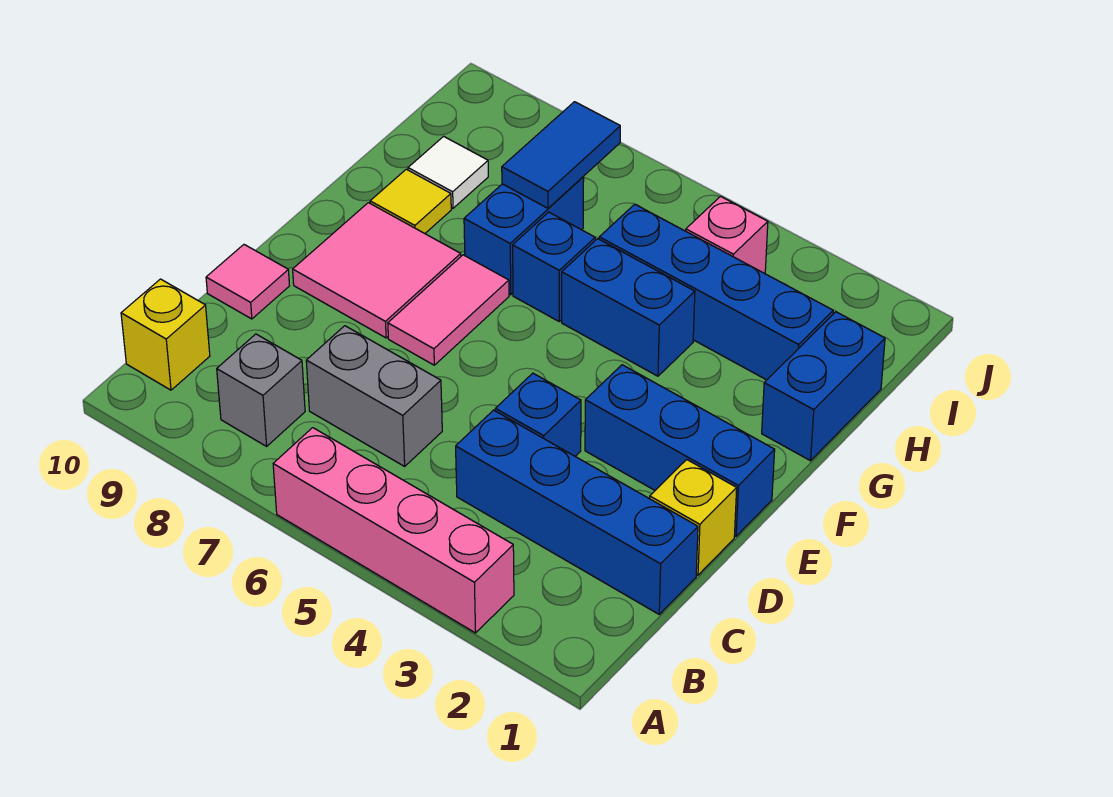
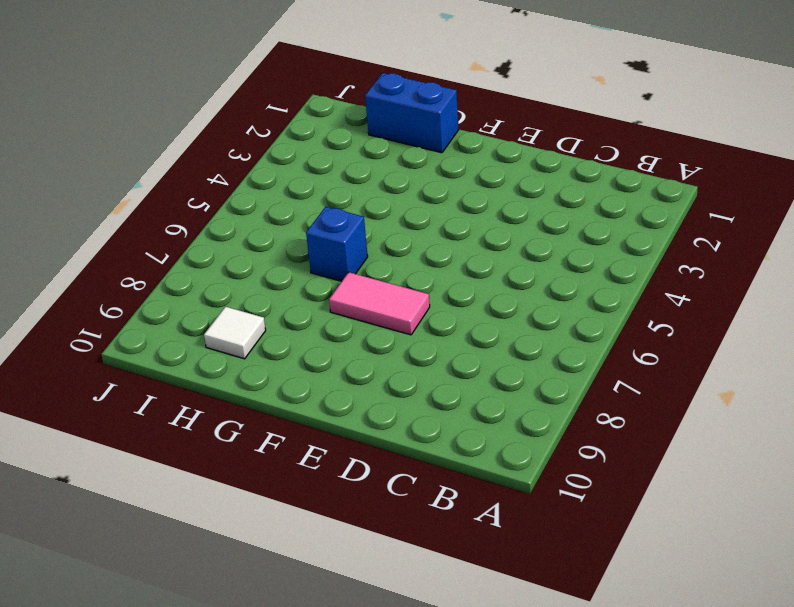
none -> pink brick A3:A6 level 1
none -> grey brick B8 level 1
none -> yellow brick B10 level 1

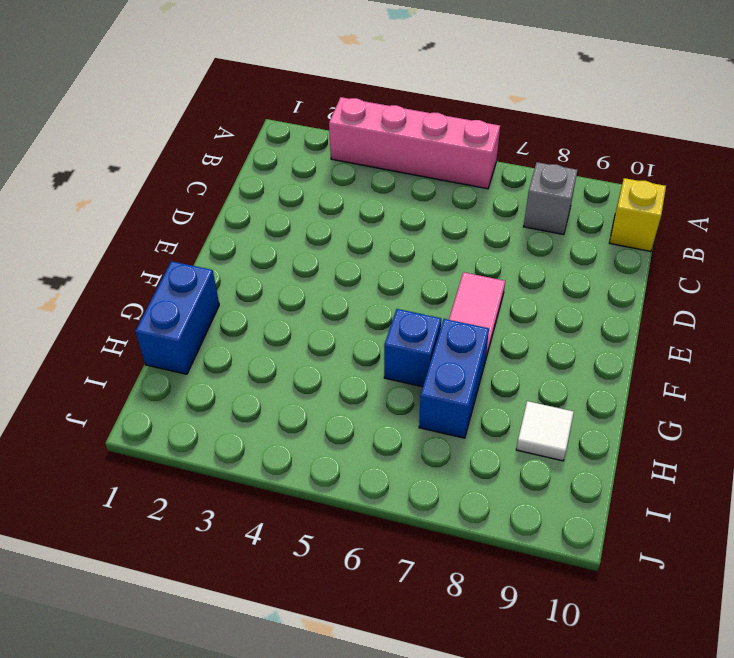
none -> blue brick C1:C4 level 1
none -> grey brick C6:C7 level 1
none -> yellow brick D1 level 1

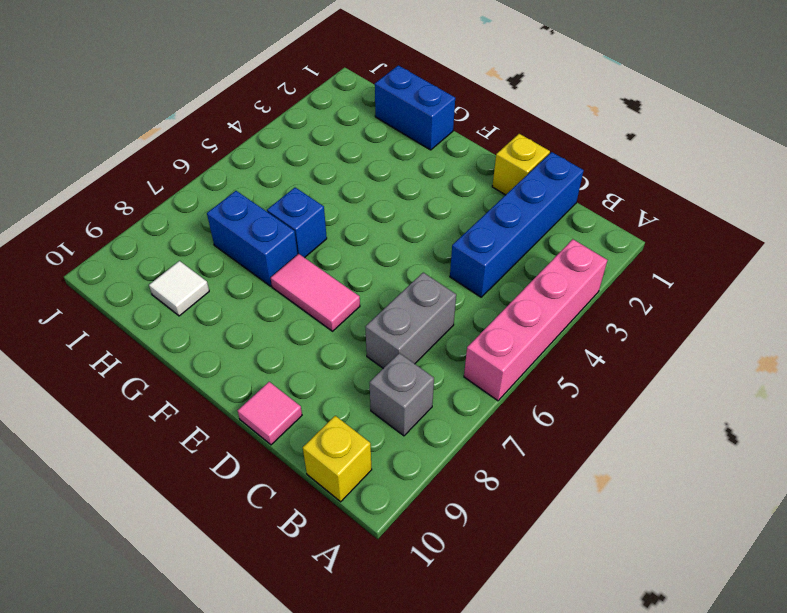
none -> blue brick D4 level 1
none -> blue brick E1:E3 level 1
none -> pink tile E8:F9 level 1

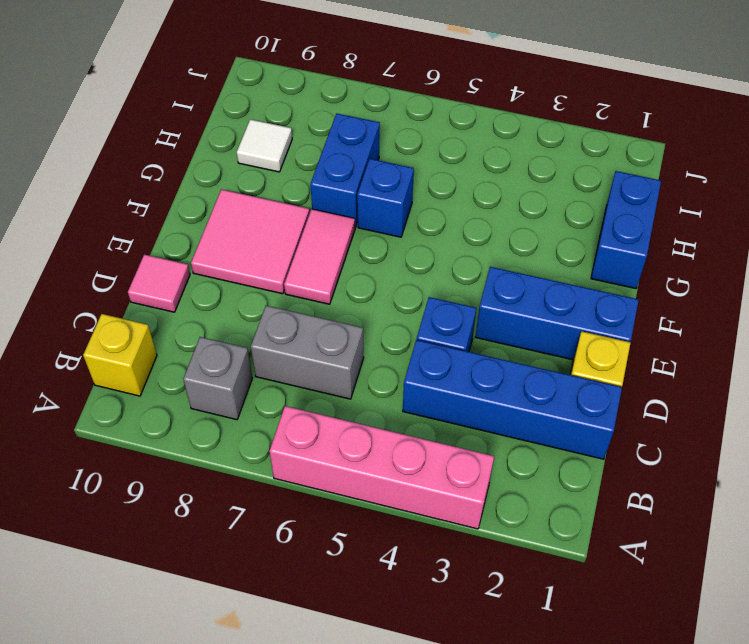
none -> blue brick G4:G5 level 1
none -> yellow tile G9 level 1
none -> blue brick H2:H5 level 1

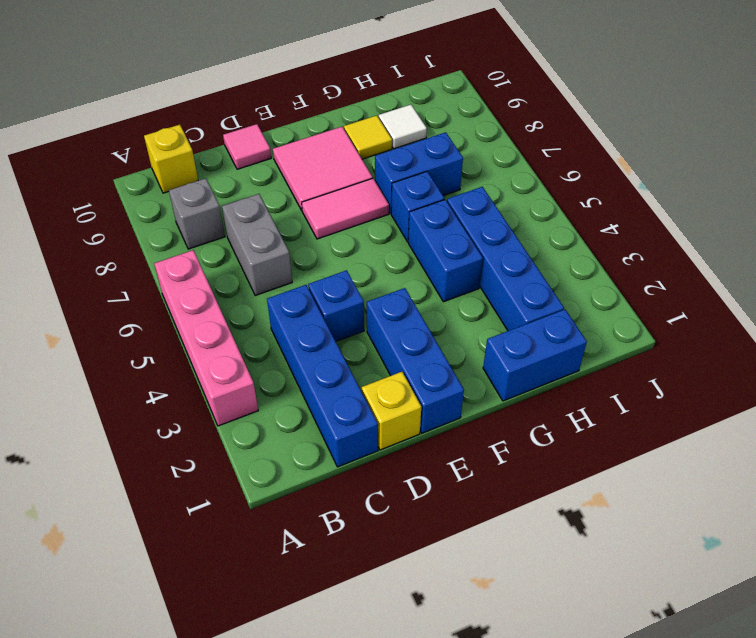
none -> pink brick I4 level 1
none -> blue tile H7:I7 level 2

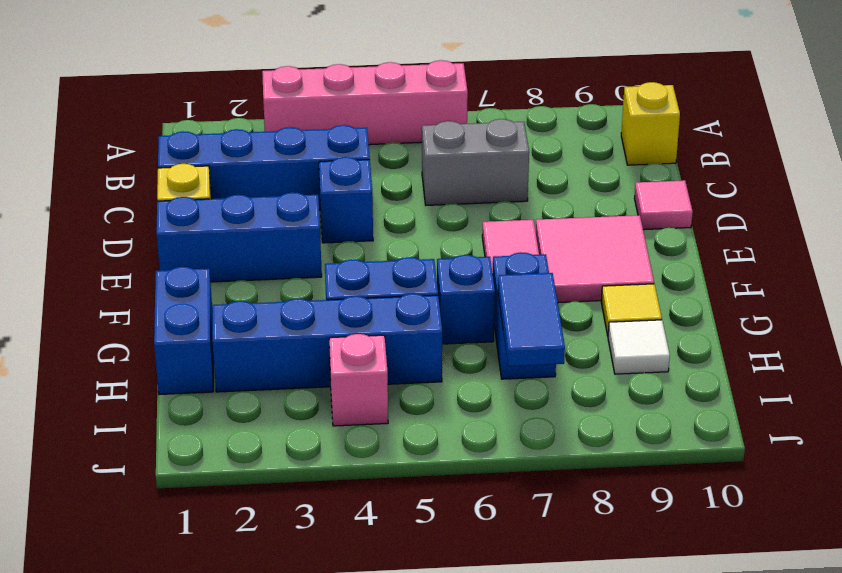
none -> grey brick B8 level 1

